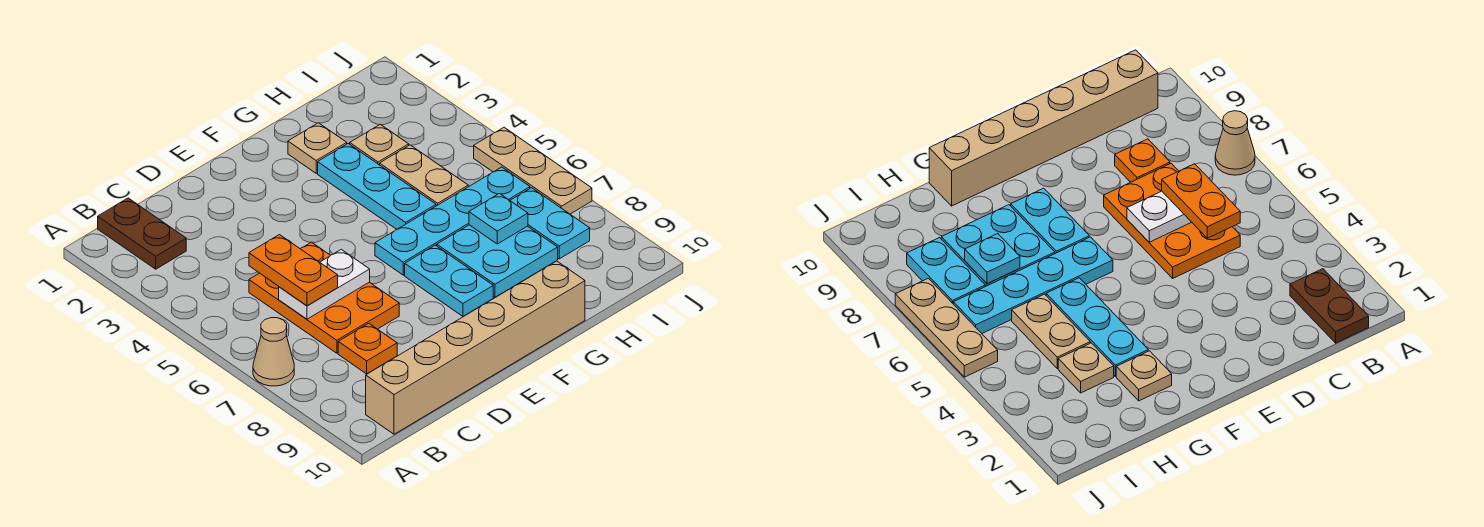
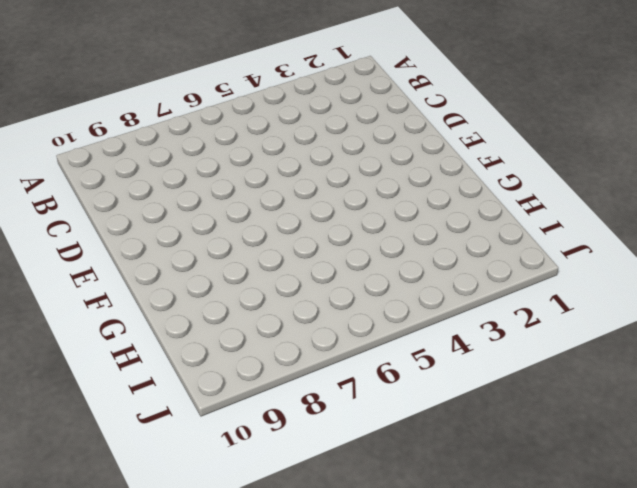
none -> tan cone A7 level 1
none -> brown plate B1:B2 level 1
none -> tan brick B10:G10 level 1

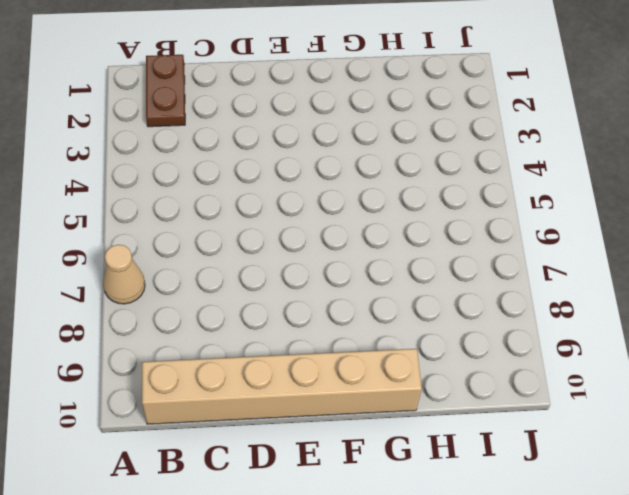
none -> orange plate C5:D7 level 1
none -> orange plate C8 level 1
none -> cyan plate F6:I6 level 1

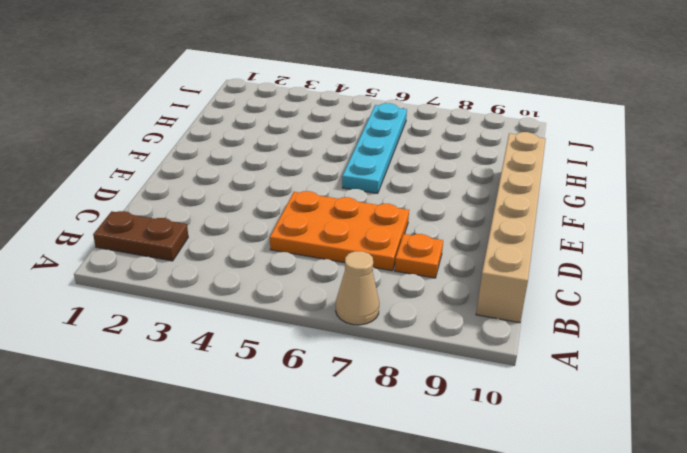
none -> cyan plate F7:F8 level 1
none -> tan plate G2 level 1
none -> cyan plate G3:G5 level 1

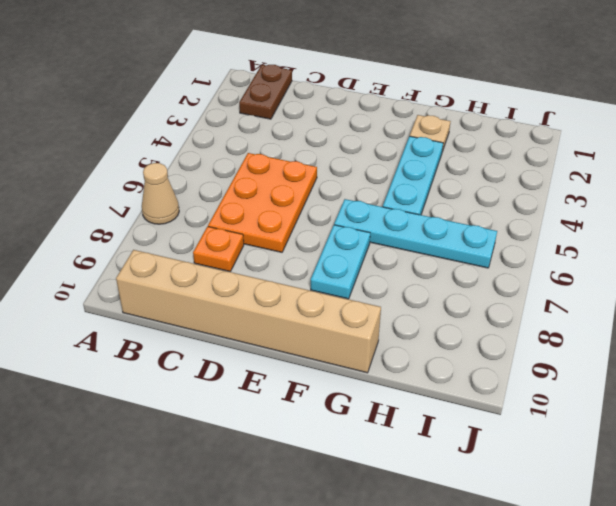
none -> cyan plate G7:H8 level 1
none -> tan plate H3 level 1
none -> tan plate H4:H5 level 1

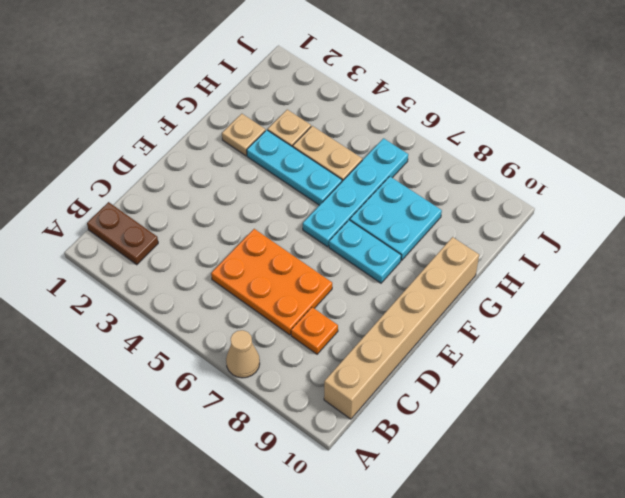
none -> cyan plate I7:I8 level 1
none -> tan plate J5:J7 level 1
none -> white plate C6:D6 level 2

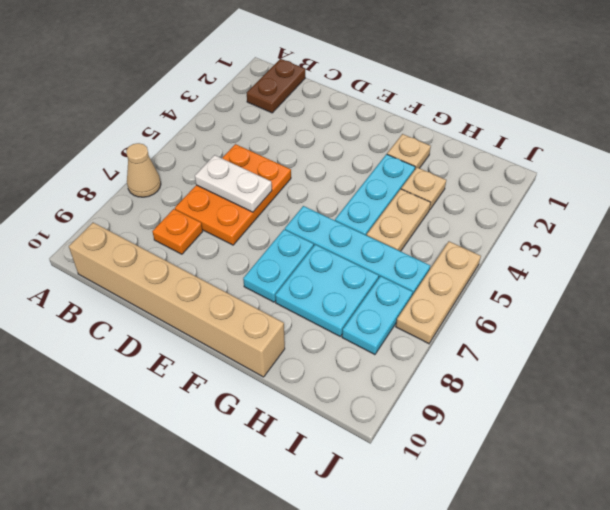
none -> cyan plate H7 level 2
none -> orange plate C5:C6 level 3

